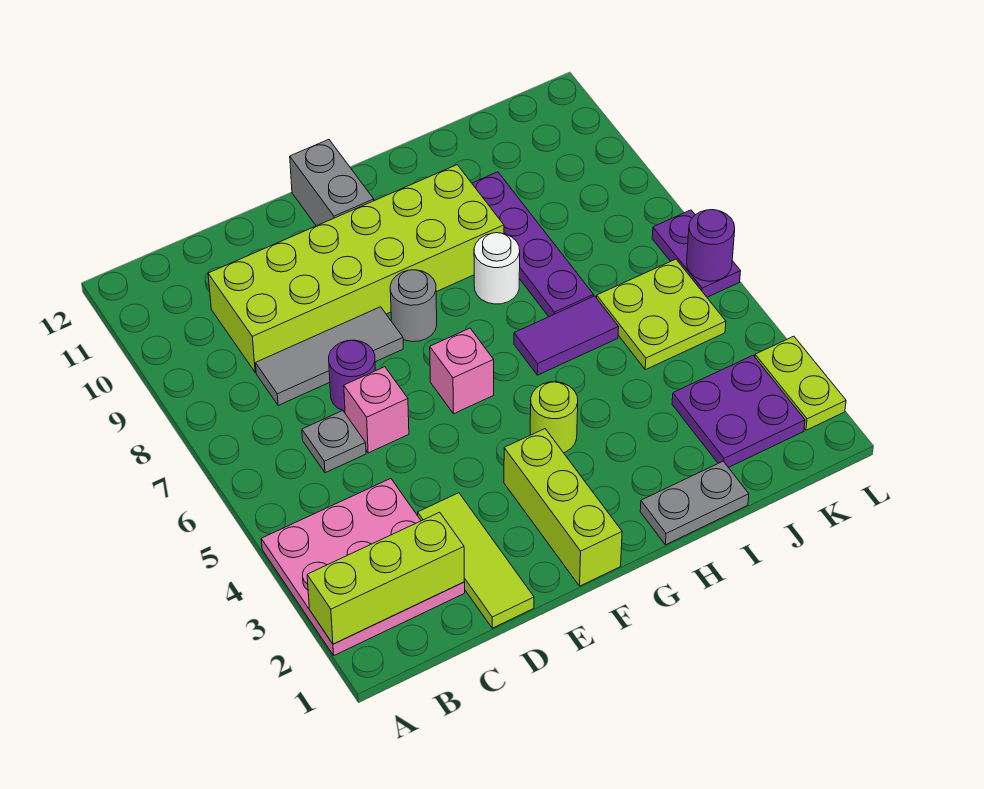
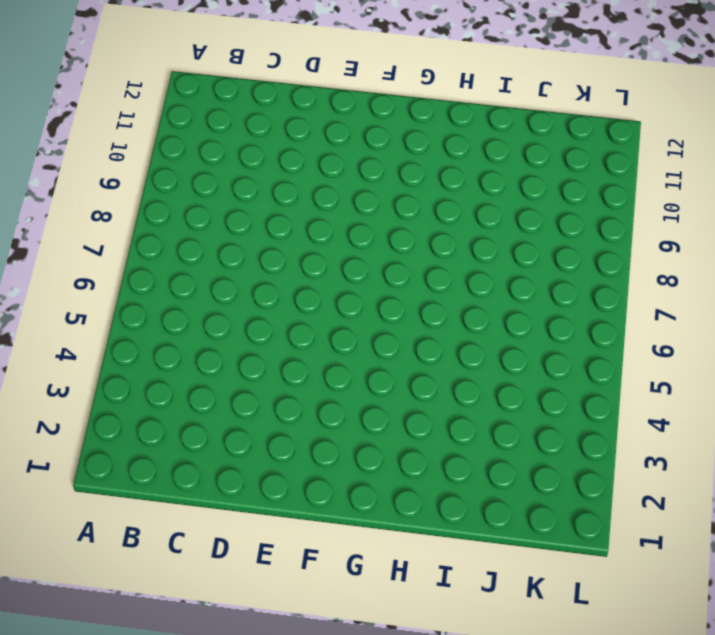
none -> pink plate A2:C4 level 1
none -> grey plate C6 level 1
none -> grey tile C8:E8 level 1

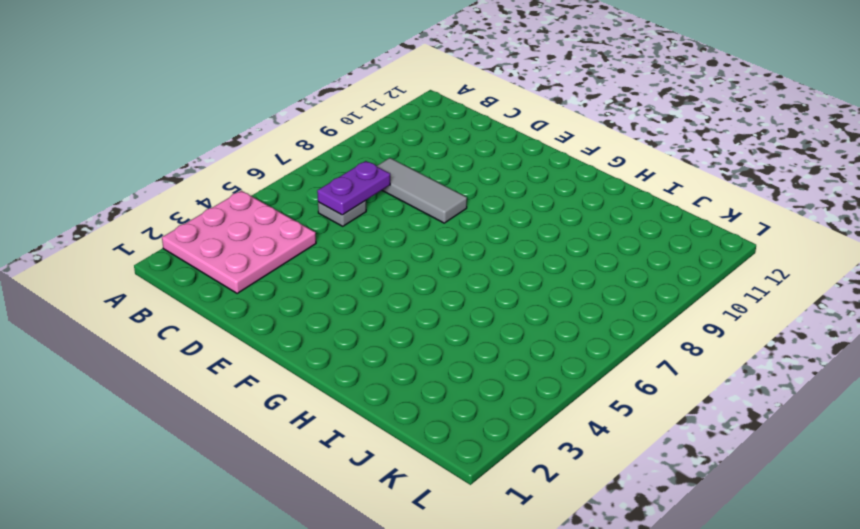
purple plate C6:C7 level 2 -> purple plate L6:L7 level 1
none -> lime brick C9:H10 level 1
none -> lime tile D1:D3 level 1
none -> pink brick D6 level 1

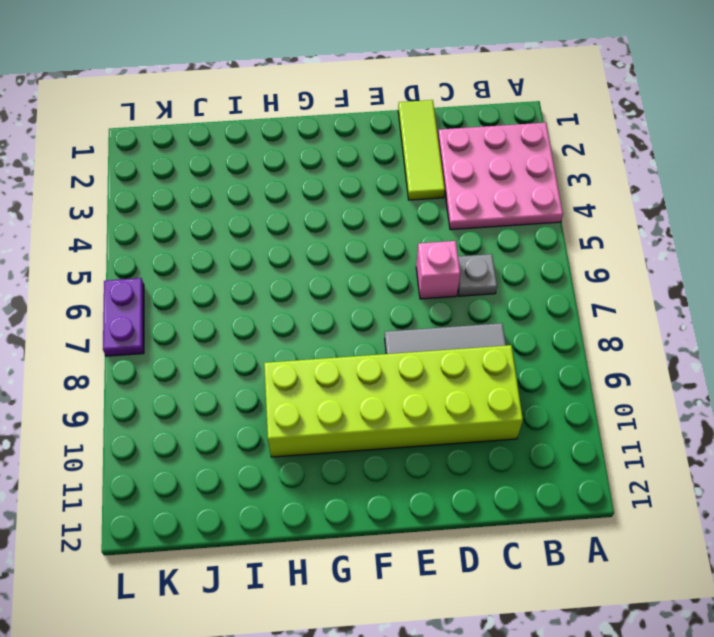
none -> purple round brick D7 level 1
none -> lime brick F1:F3 level 1
none -> pink brick F6 level 1

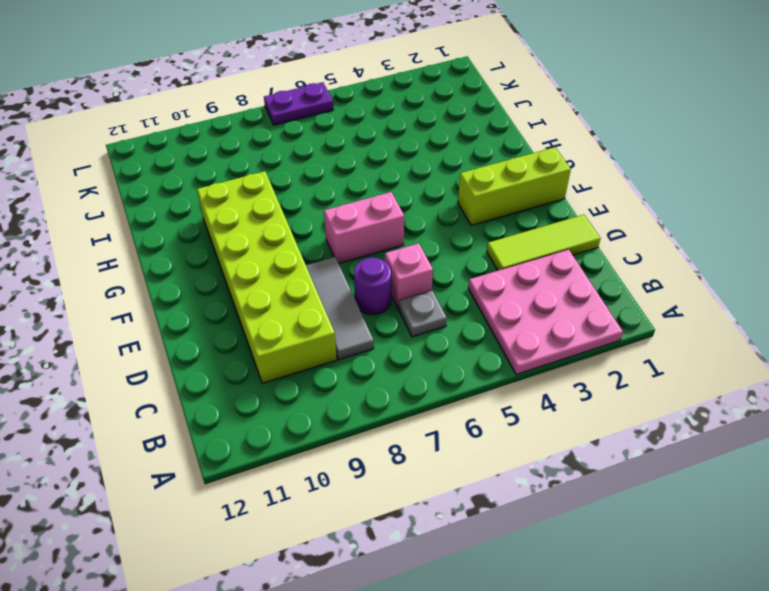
pink brick F6:F7 level 1 -> pink brick F6 level 1
none -> grey round brick F8 level 1
none -> grey brick F11:F12 level 1
none -> lime round brick G4 level 1

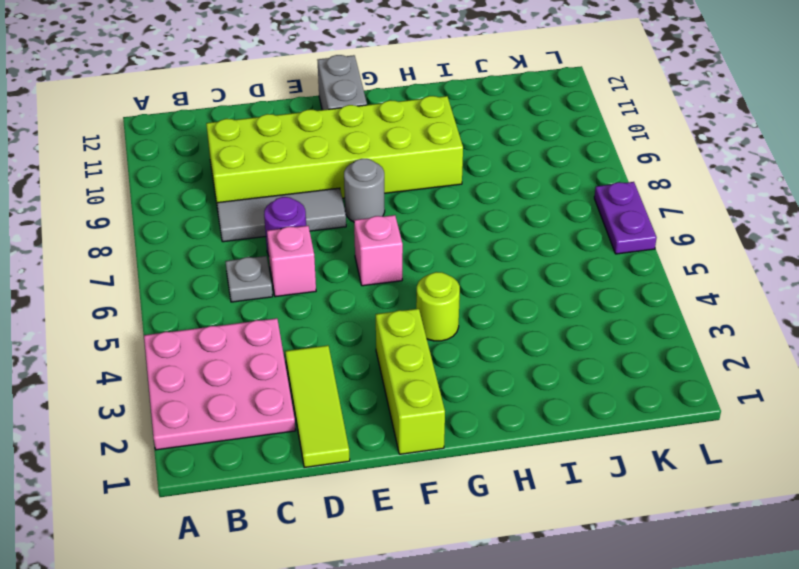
none -> grey plate H1:I1 level 1
none -> purple tile H6:I6 level 1
none -> white round brick H8 level 1

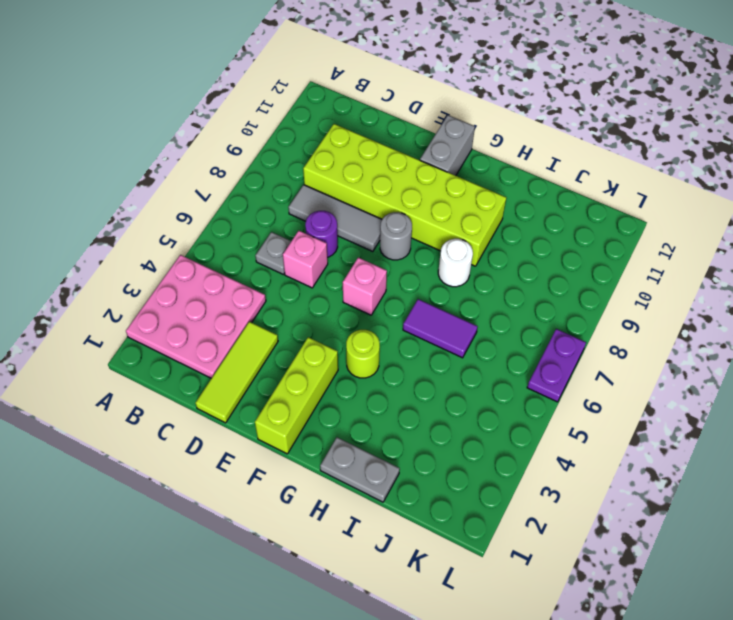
none -> purple plate I7:I10 level 1
none -> purple plate J2:K3 level 1
none -> lime plate J5:K6 level 1

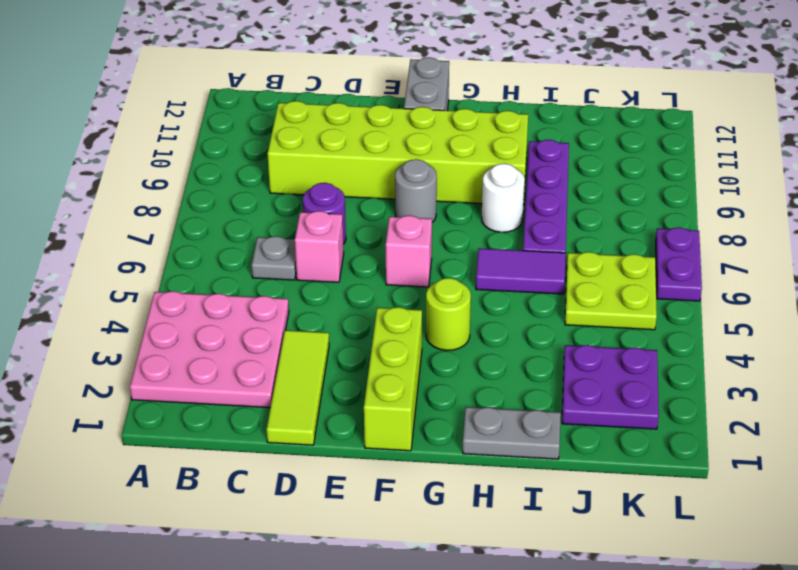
none -> grey tile C8:E8 level 1
none -> lime plate L2:L3 level 1
none -> lime brick A2:C2 level 2

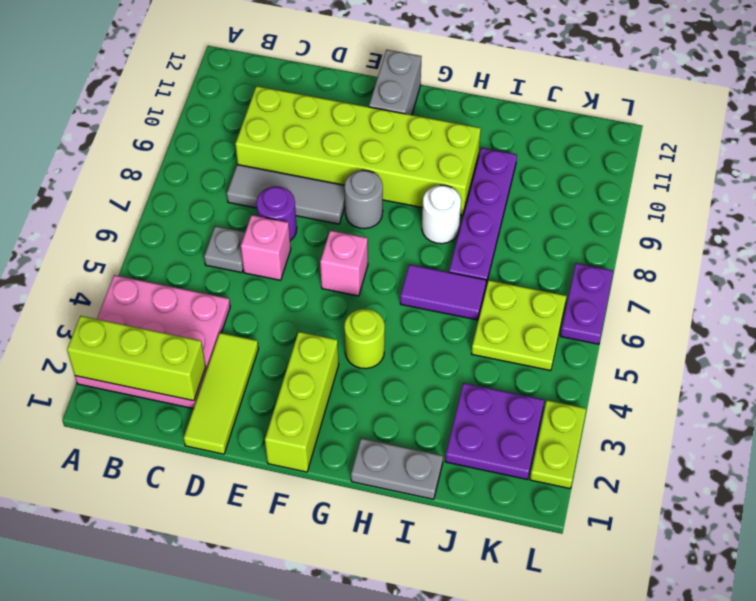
none -> purple round brick L6 level 2

